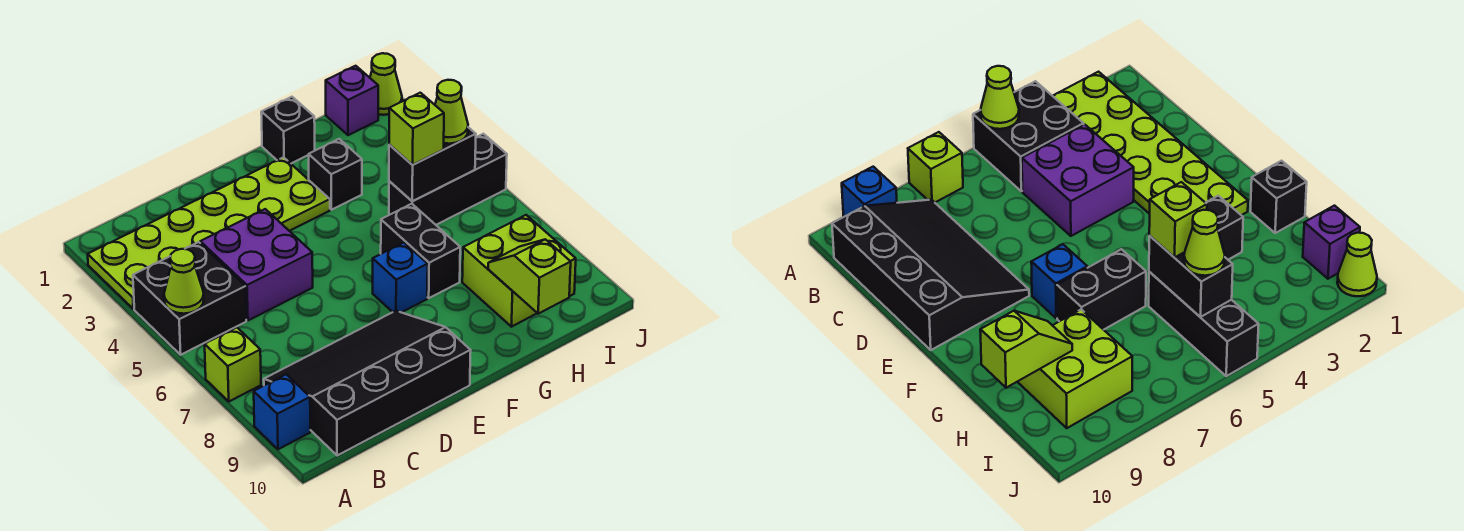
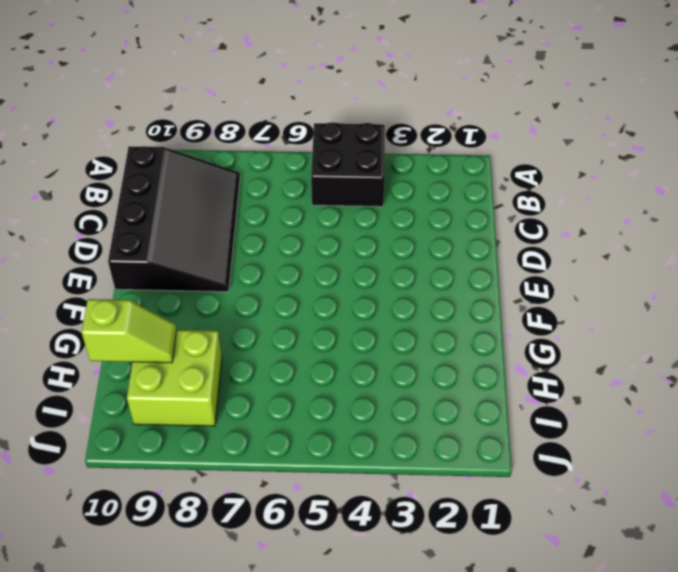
none -> lime plate A2:F3 level 1
none -> lime brick A7 level 1
none -> blue brick A9 level 1

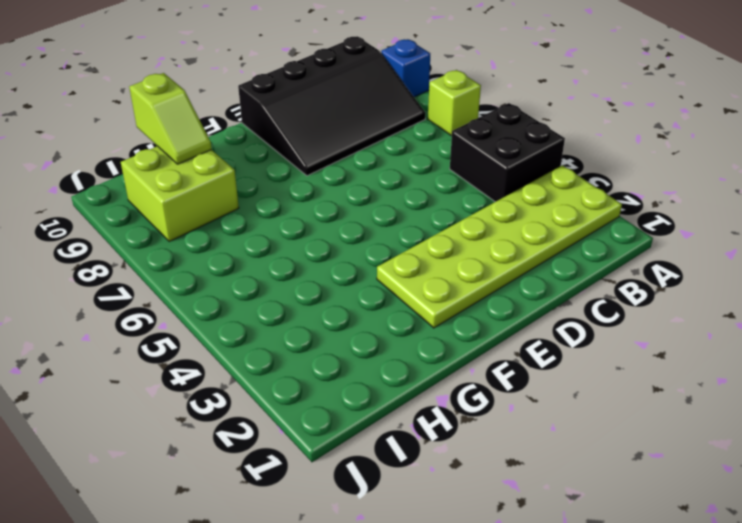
none -> purple brick C4:D5 level 1
none -> blue brick F7 level 1
none -> black brick G1 level 1

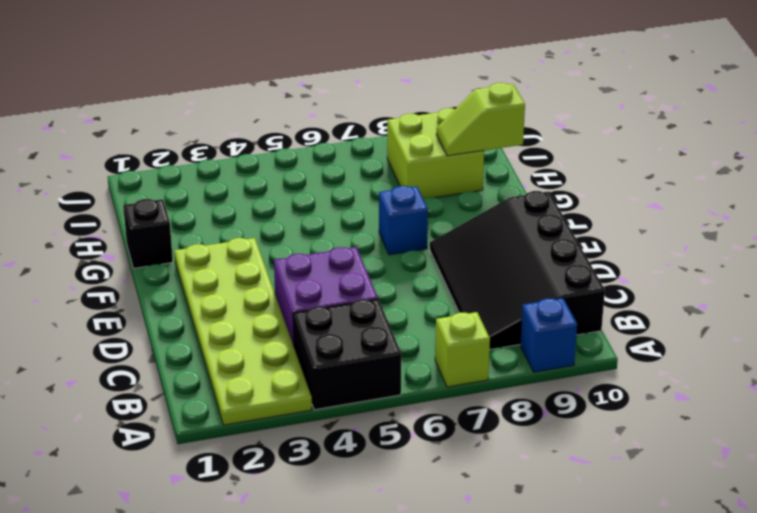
none -> black brick G3 level 1
none -> black brick G6:G7 level 1
none -> black brick H5:J5 level 1

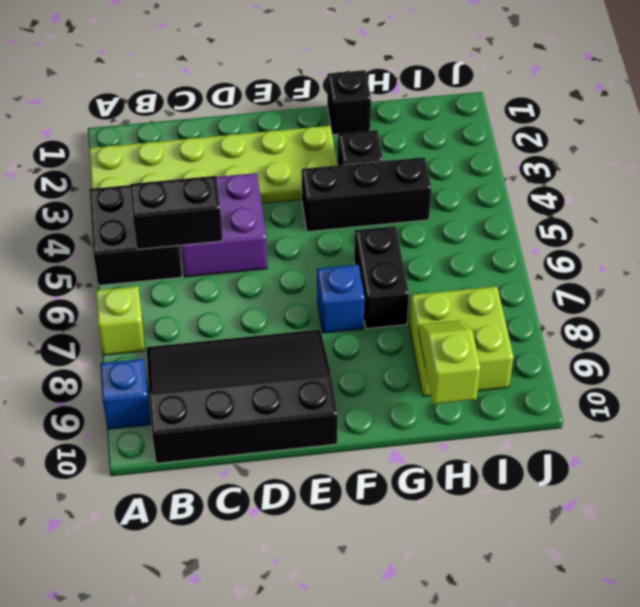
black brick B5:C5 level 2 -> black brick H5:I5 level 2
black brick F4:H4 level 1 -> black brick H5:J5 level 1
none -> purple brick I1 level 1
none -> lime cone J1 level 1
none -> lime cone A5 level 2

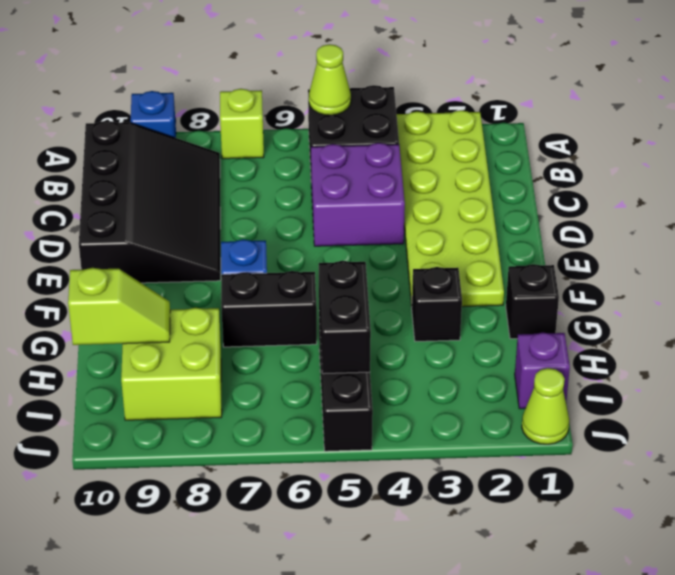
none -> lime brick H5 level 3
none -> lime cone I5 level 3

